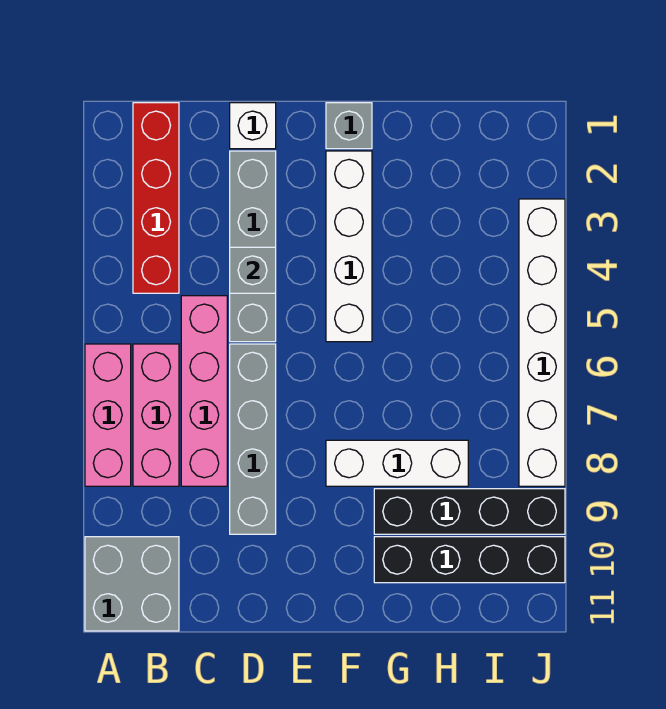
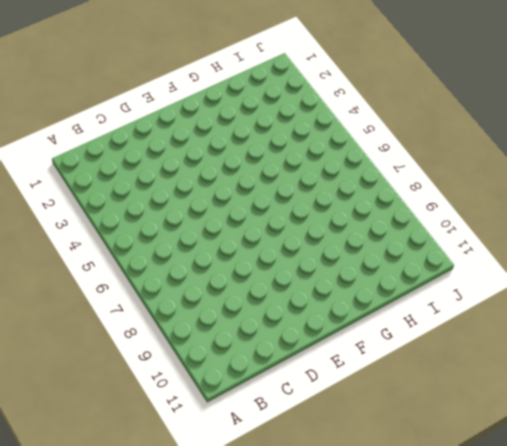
none -> pink brick A6:A8 level 1
none -> grey brick A10:B11 level 1
none -> red brick B1:B4 level 1

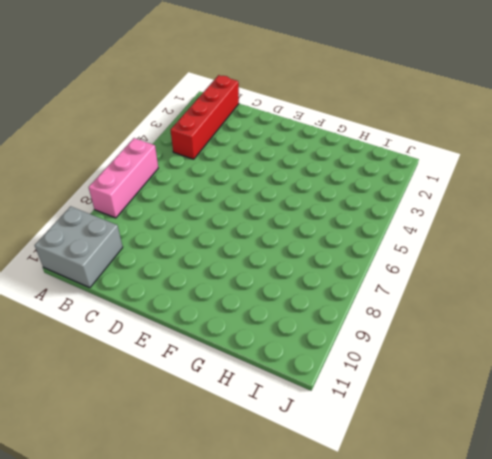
none -> pink brick B6:B8 level 1
none -> pink brick C5:C8 level 1
none -> white brick D1 level 1

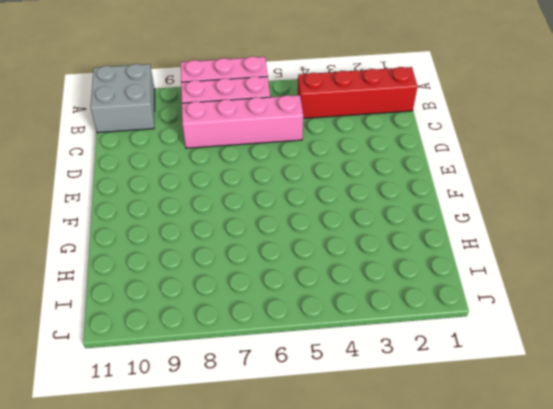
none -> white brick D1 level 1
none -> grey brick D2:D5 level 1
none -> grey brick D6:D9 level 1

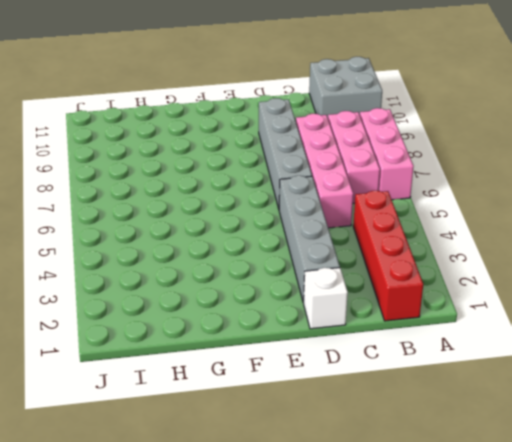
none -> grey brick F1 level 1
none -> white brick F2:F5 level 1
none -> white brick F8:H8 level 1

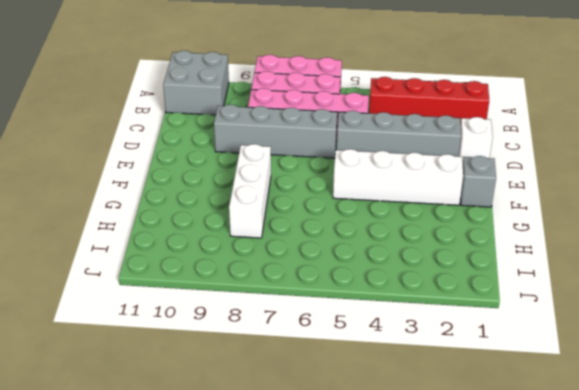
none -> black brick G9:J9 level 1
none -> black brick G10:J10 level 1
none -> white brick J3:J8 level 1

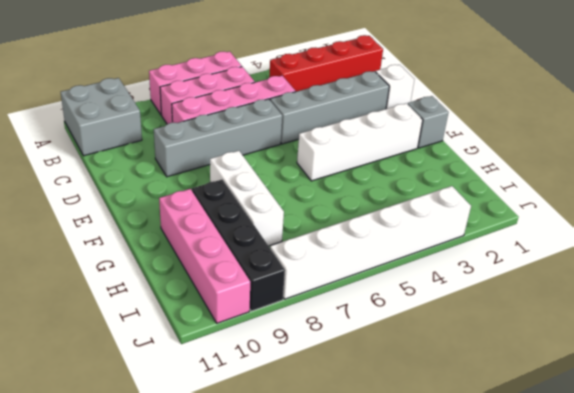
pink brick G10:J10 level 1 -> black brick G10:J10 level 1
none -> grey brick D4 level 2

